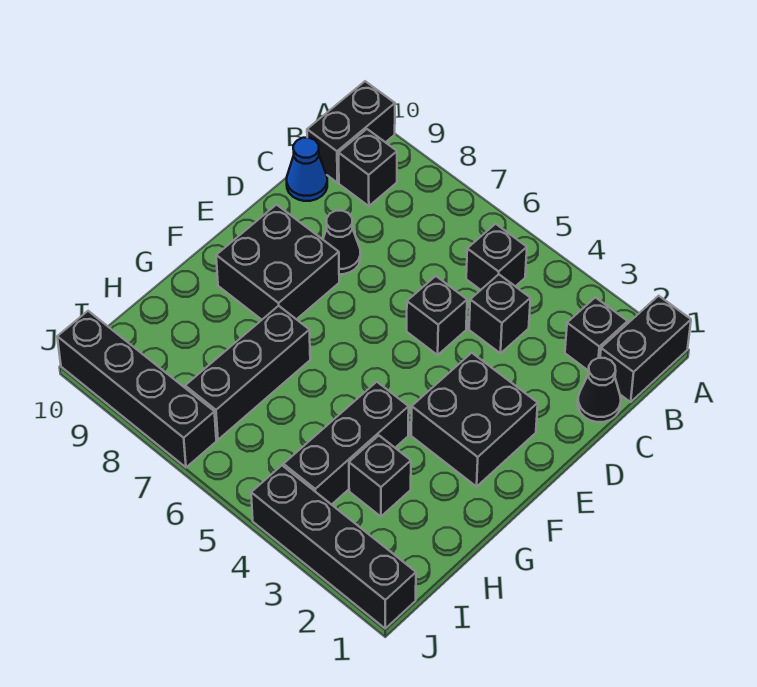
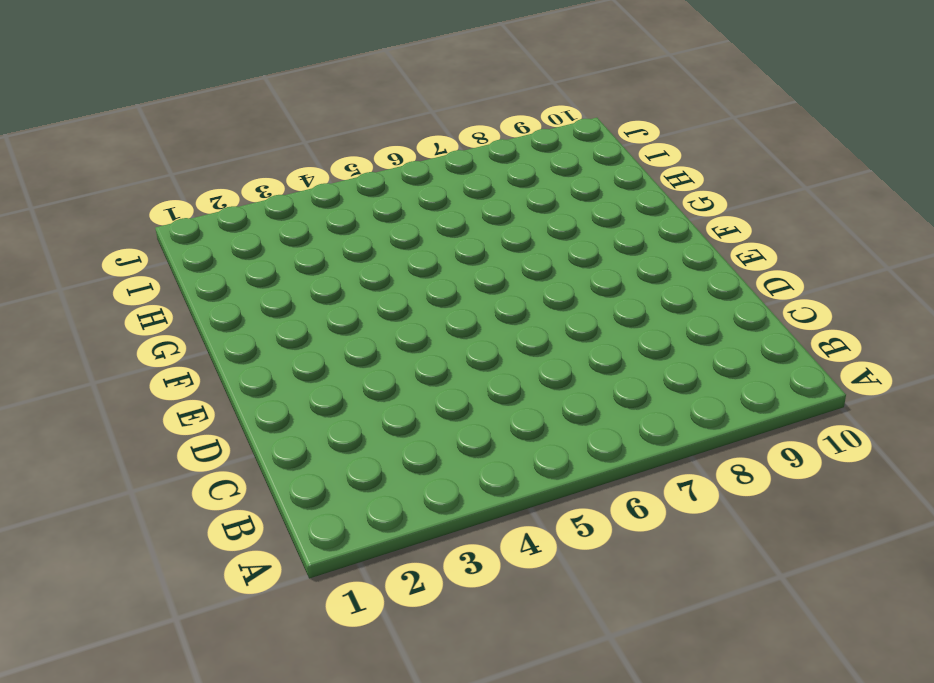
none -> black brick A1:B1 level 1
none -> black brick A10:B10 level 1
none -> black brick B2 level 1

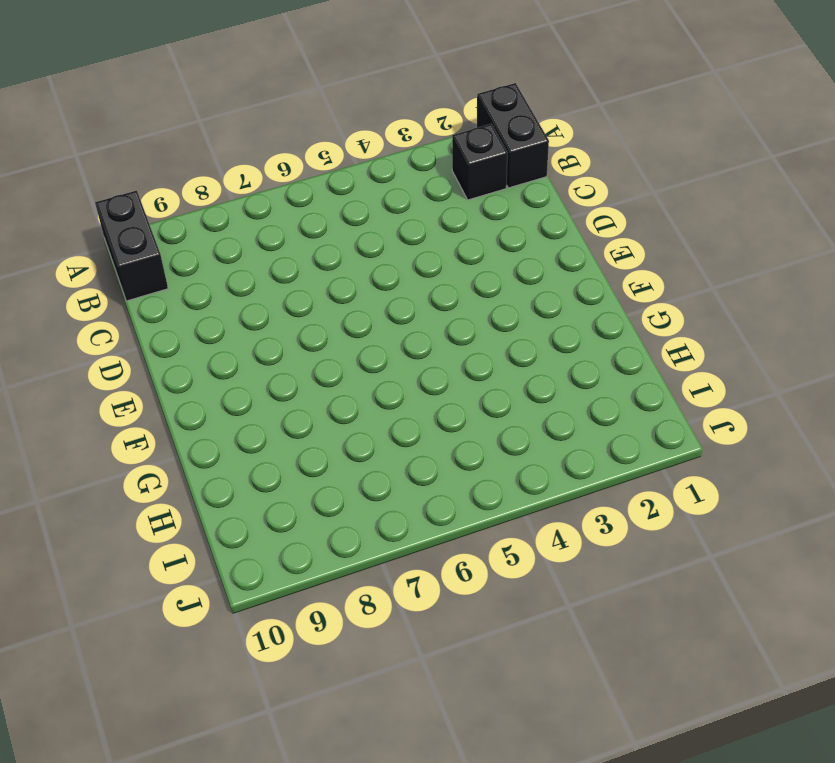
none -> black brick B5 level 1
none -> black brick B9 level 1
none -> black cone C1 level 1

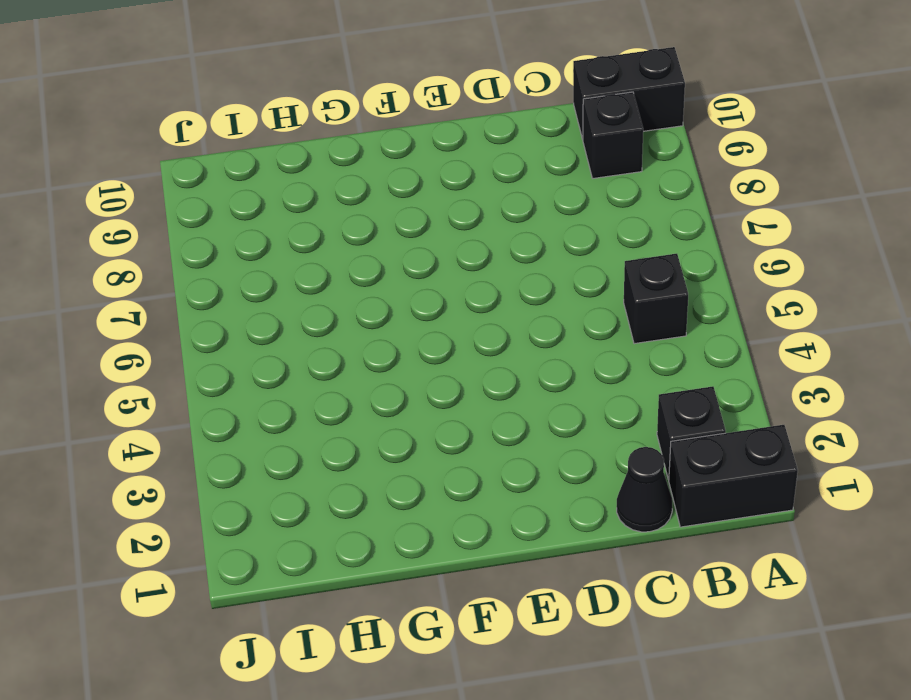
none -> black brick C4 level 1
none -> blue cone C10 level 1
none -> black brick D5 level 1

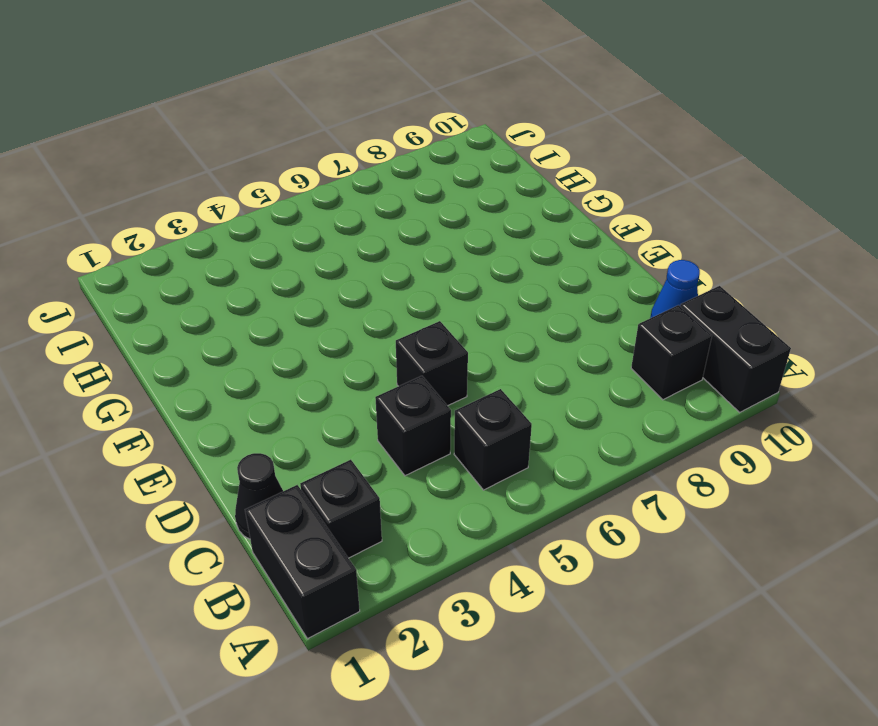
none -> black cone D8 level 1
none -> black brick E2:F3 level 1
none -> black brick E8:F9 level 1

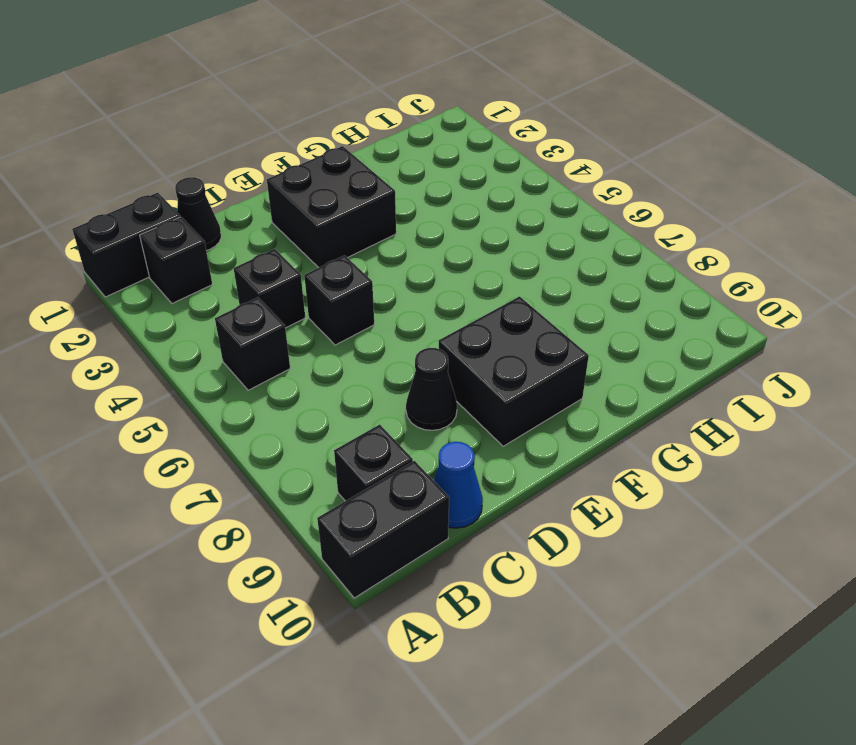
none -> black brick G4:I4 level 1
none -> black brick G7:I7 level 1
none -> black brick H3 level 1

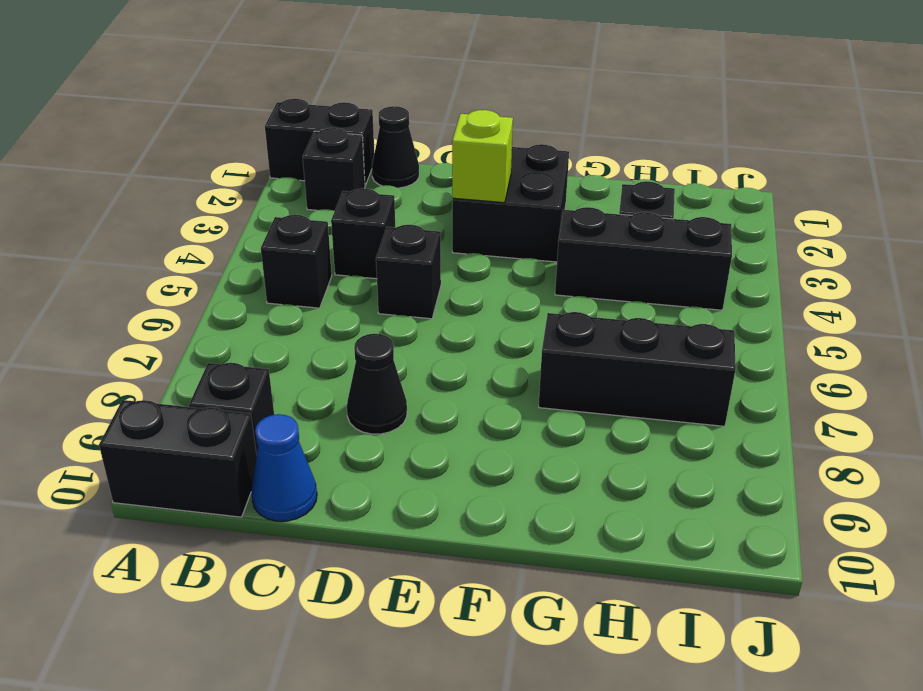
lime brick E3 level 2 -> none
none -> black brick E8:F9 level 1
none -> black brick J1:J4 level 1
none -> black brick J7:J10 level 1

